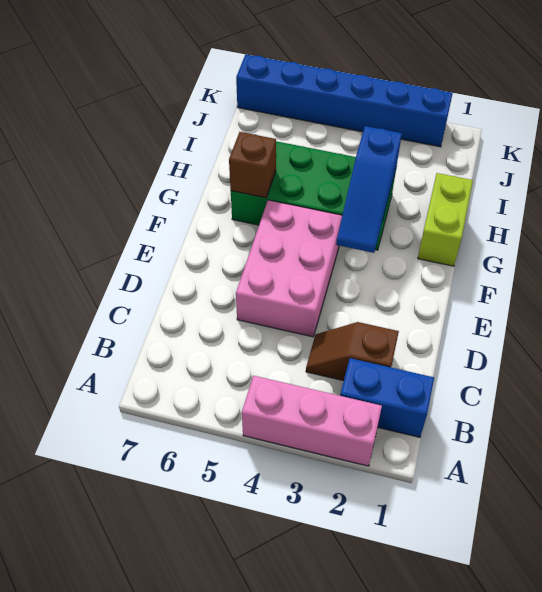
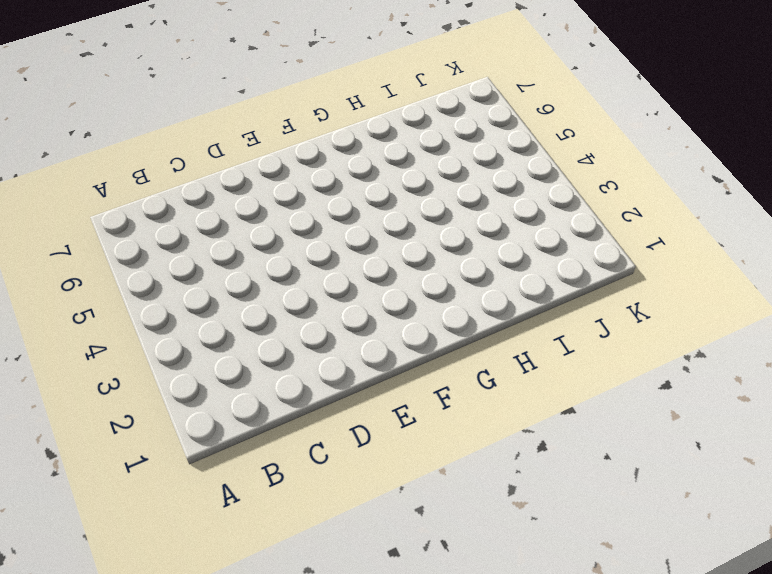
none -> pink brick A2:A4 level 1
none -> blue brick B1:B2 level 1

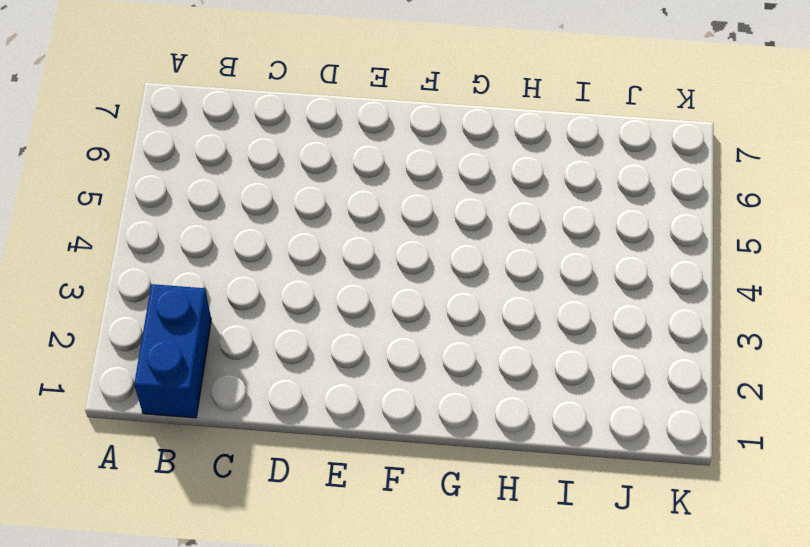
none -> pink brick A2:A4 level 1
none -> brown slope C2:C3 level 1 top 2

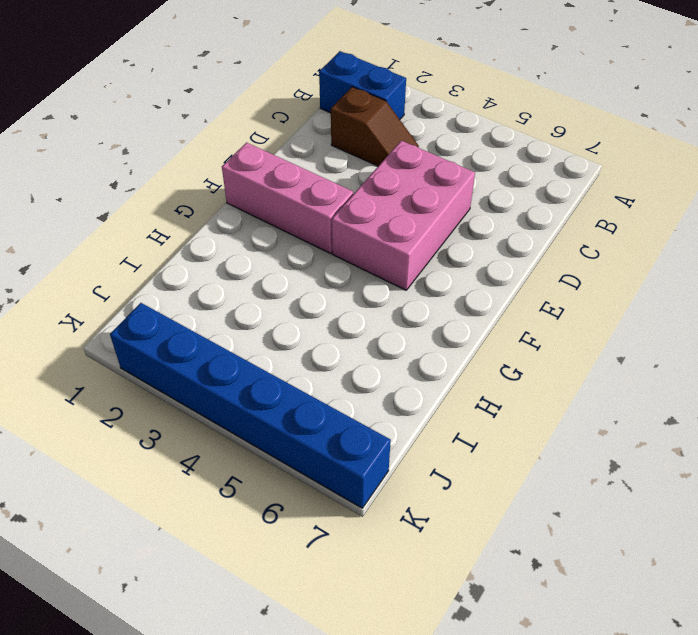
pink brick F1:F3 level 1 -> pink brick A2:A4 level 1
none -> lime brick G1:H1 level 1
none -> green brick G3:H6 level 1

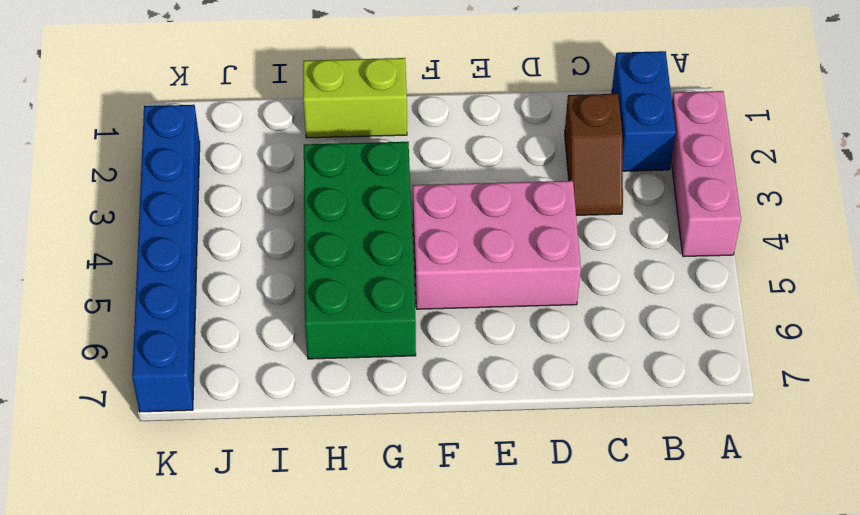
none -> blue slope F3:H3 level 2 top H
none -> brown brick G6 level 2

